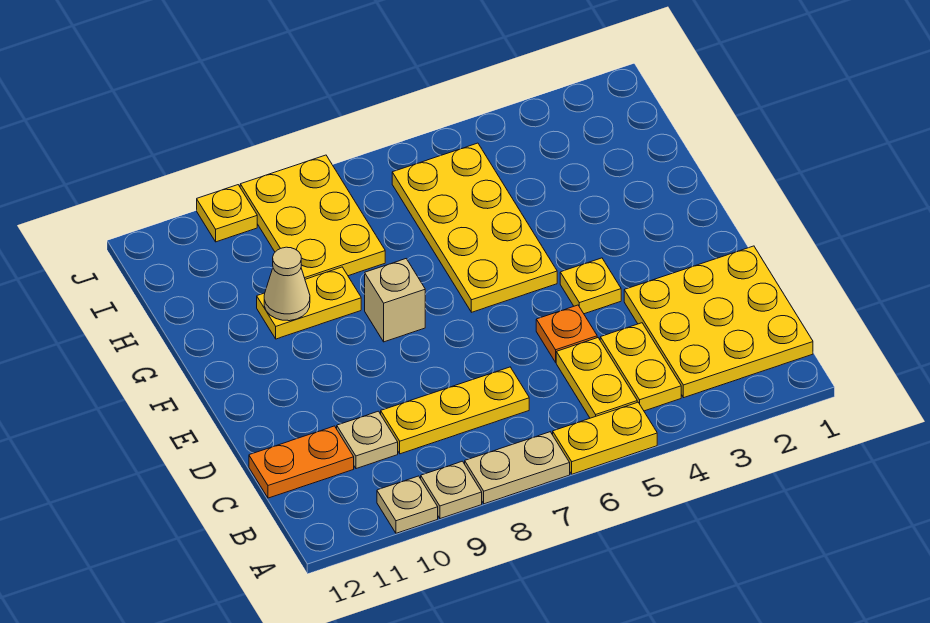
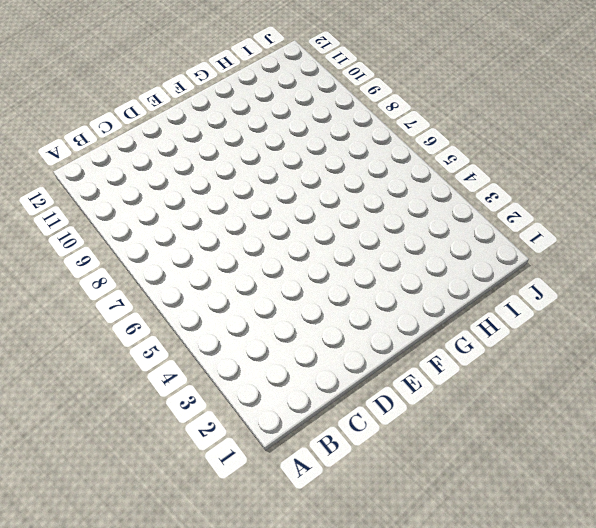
none -> yellow plate A5:A6 level 1
none -> tan plate A7:A8 level 1
none -> tan plate A9 level 1

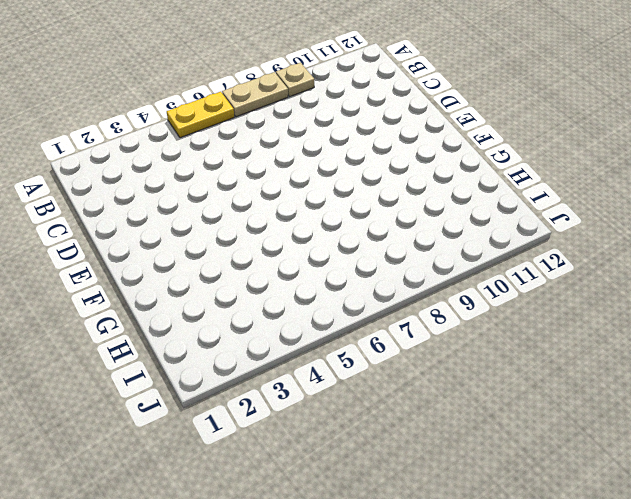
none -> tan plate A10 level 1
none -> yellow plate B1:D3 level 1
none -> yellow plate B4:C4 level 1

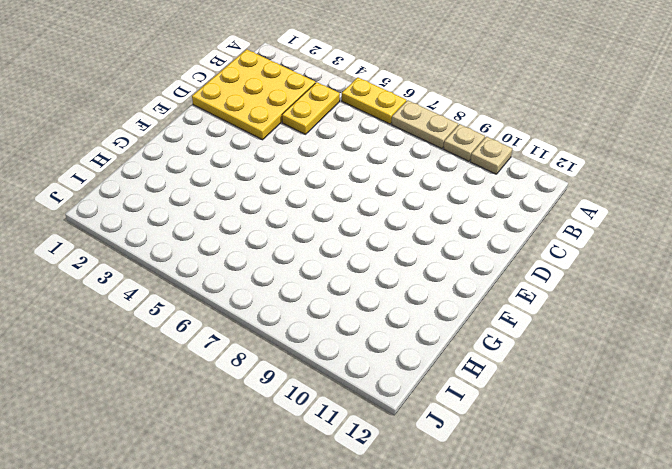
none -> yellow plate B5:C5 level 1
none -> yellow plate C7:C9 level 1
none -> tan plate C10 level 1

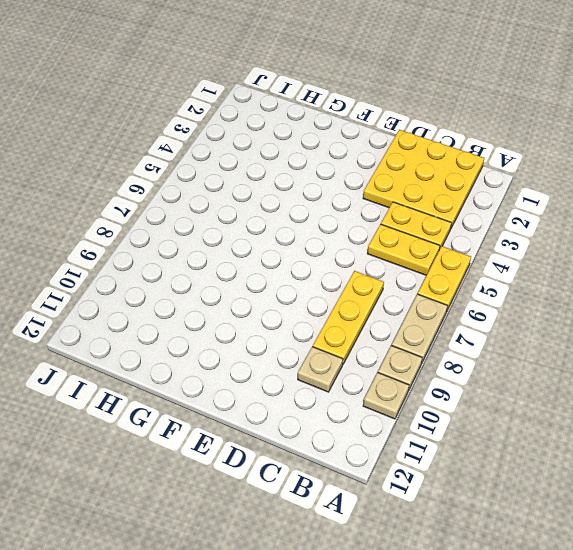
none -> orange plate C11:C12 level 1
none -> orange plate D5 level 1
none -> yellow plate E4 level 1

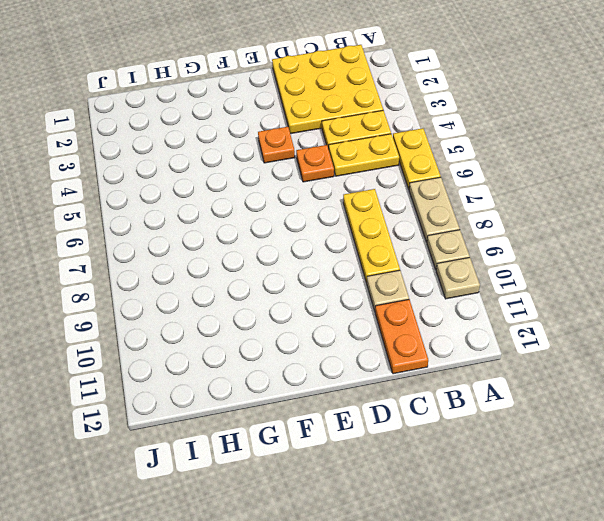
orange plate E4 level 1 -> yellow plate E4 level 1
none -> yellow plate F5:I6 level 1
none -> tan brick F8 level 1
none -> yellow plate G9:G10 level 1

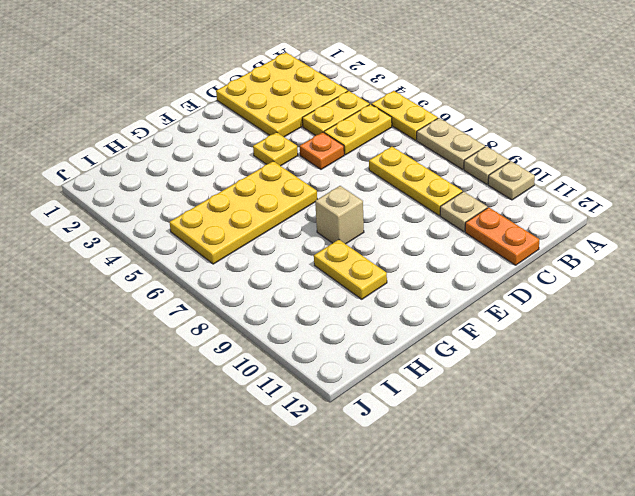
none -> yellow plate H8:J9 level 1
none -> yellow plate J10 level 1
none -> tan cone G10 level 2

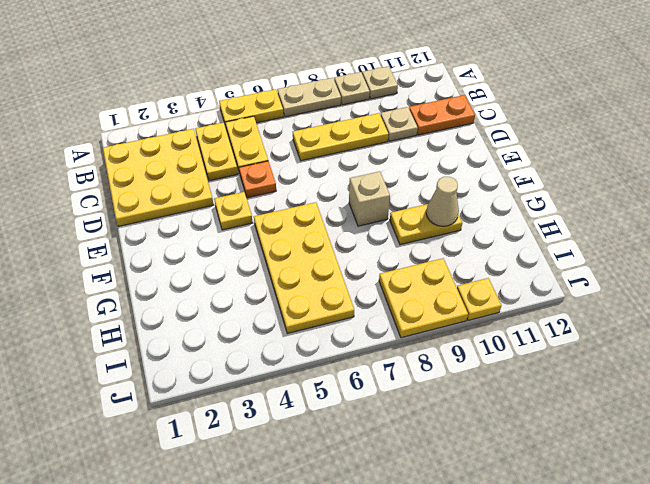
yellow plate I8:J9 level 1 -> yellow plate H8:J9 level 1

